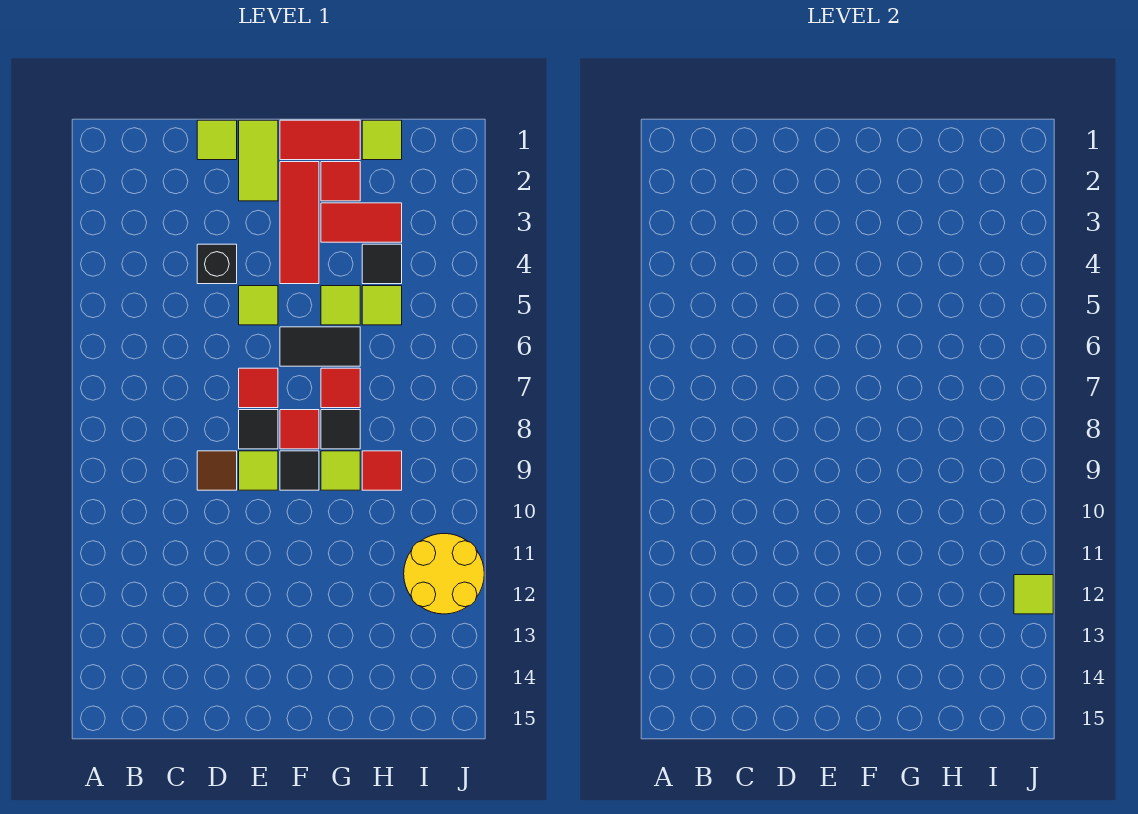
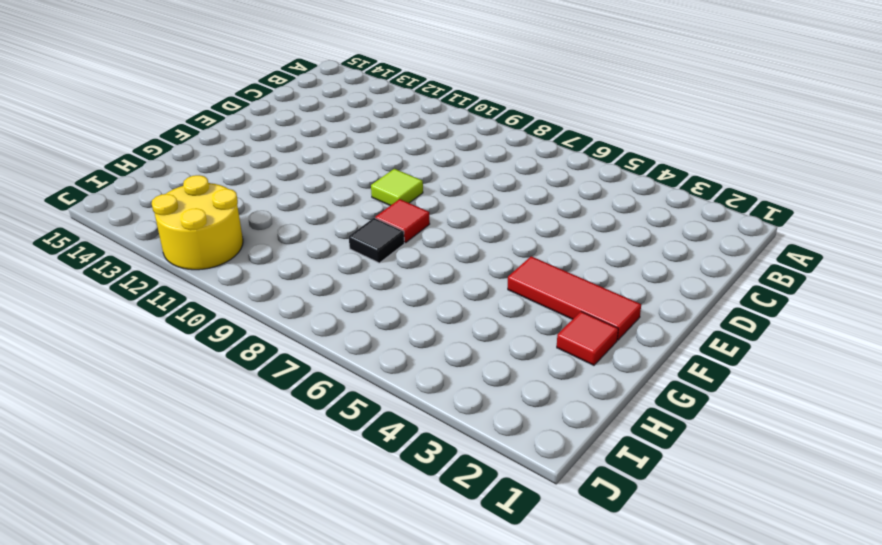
none -> lime tile D1 level 1
none -> black brick D4 level 1
none -> brown tile D9 level 1

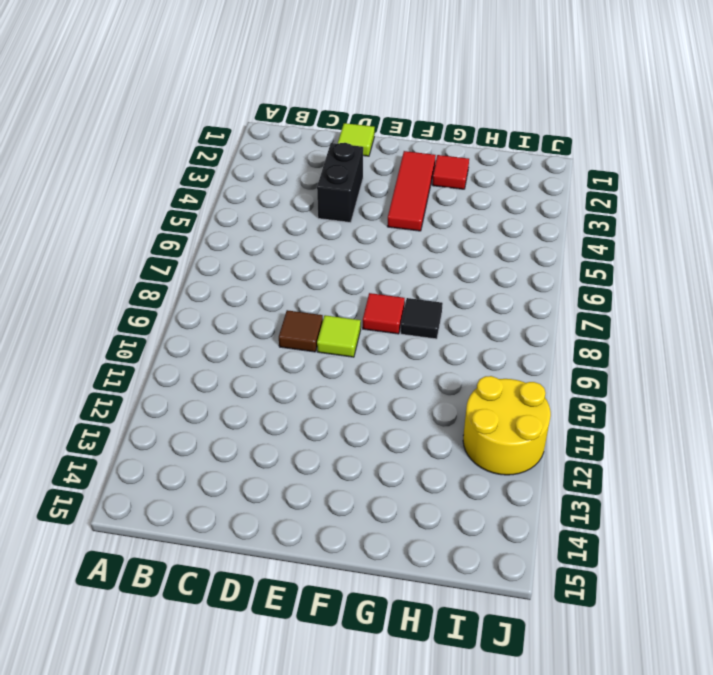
black brick D3:D4 level 1 -> black brick D4 level 1
none -> lime tile E1:E2 level 1
none -> lime tile E5 level 1
none -> red tile E7 level 1

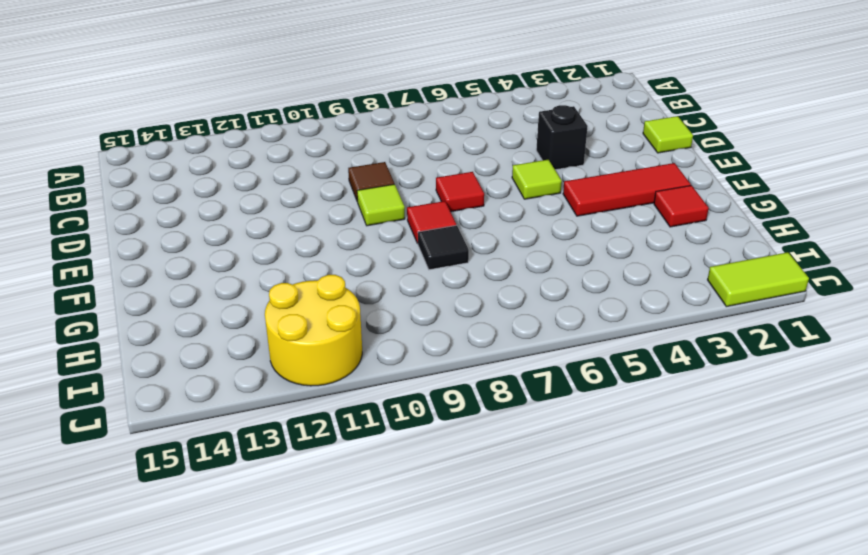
lime tile J1:J2 level 1 -> lime tile E1:E2 level 1
none -> black tile E8 level 1
none -> red tile F1:G1 level 1
none -> black tile F6:G6 level 1

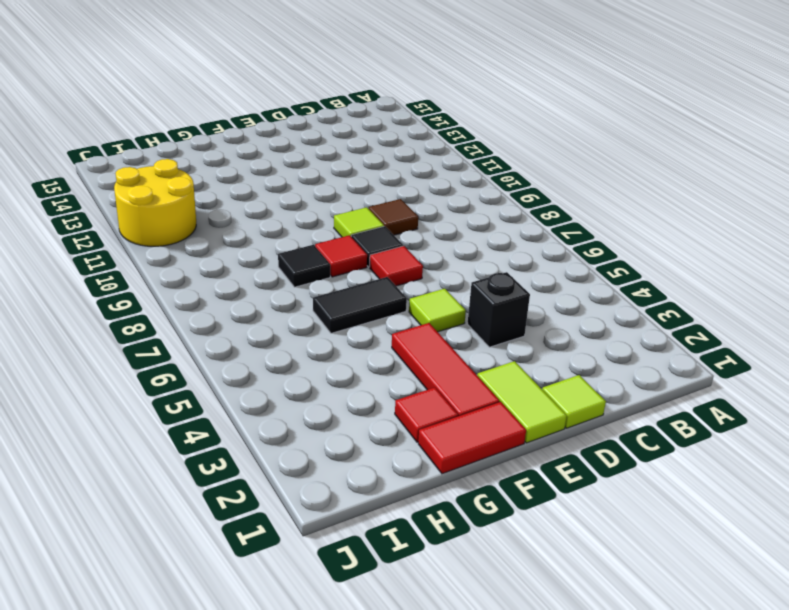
none -> black tile F9 level 1
none -> red tile G3:H3 level 1
none -> lime tile G5 level 1

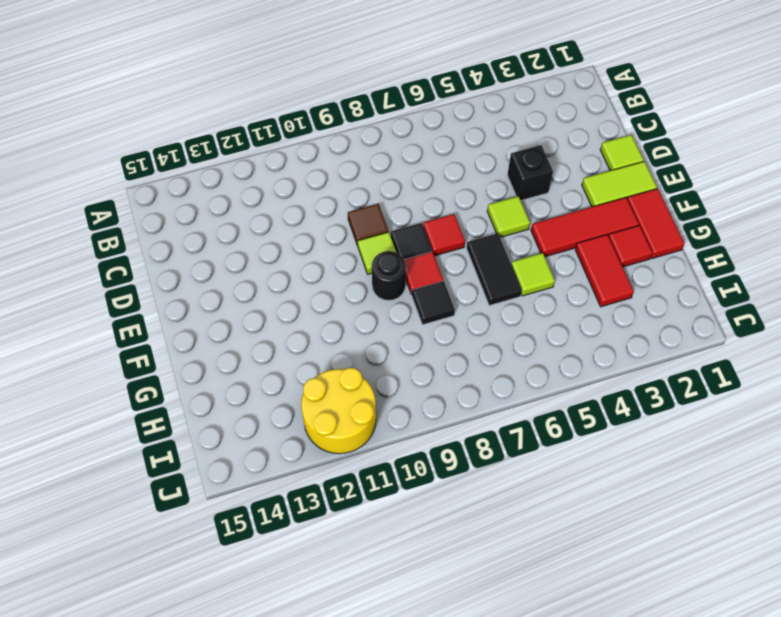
black round brick F9 level 1 -> black tile F9 level 1
none -> red tile G7 level 1
none -> lime tile G9 level 1
none -> lime tile H1 level 1

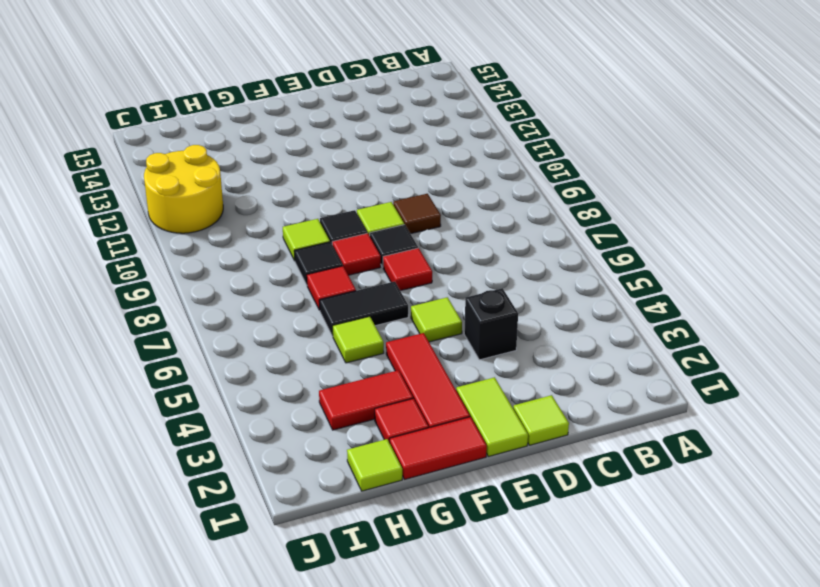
none -> black tile H4 level 1
none -> lime tile H5 level 1
none -> red tile H9 level 1

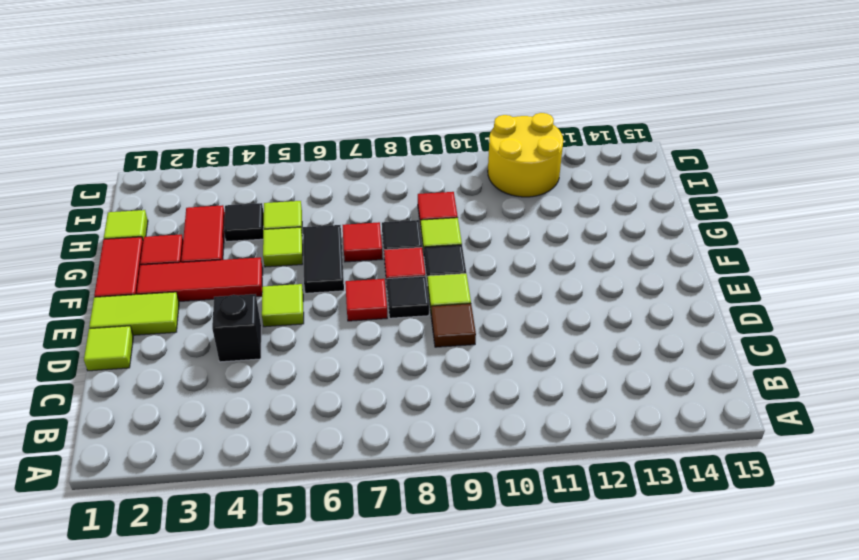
none -> lime tile J12 level 2

